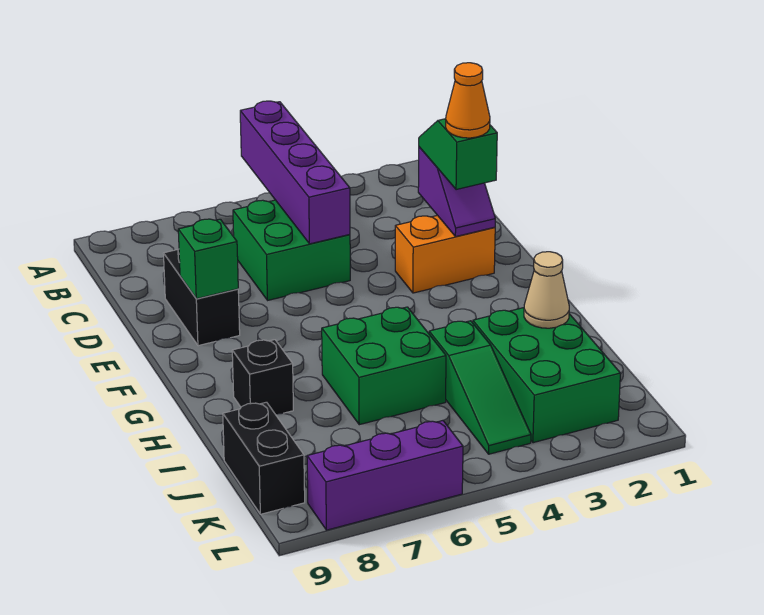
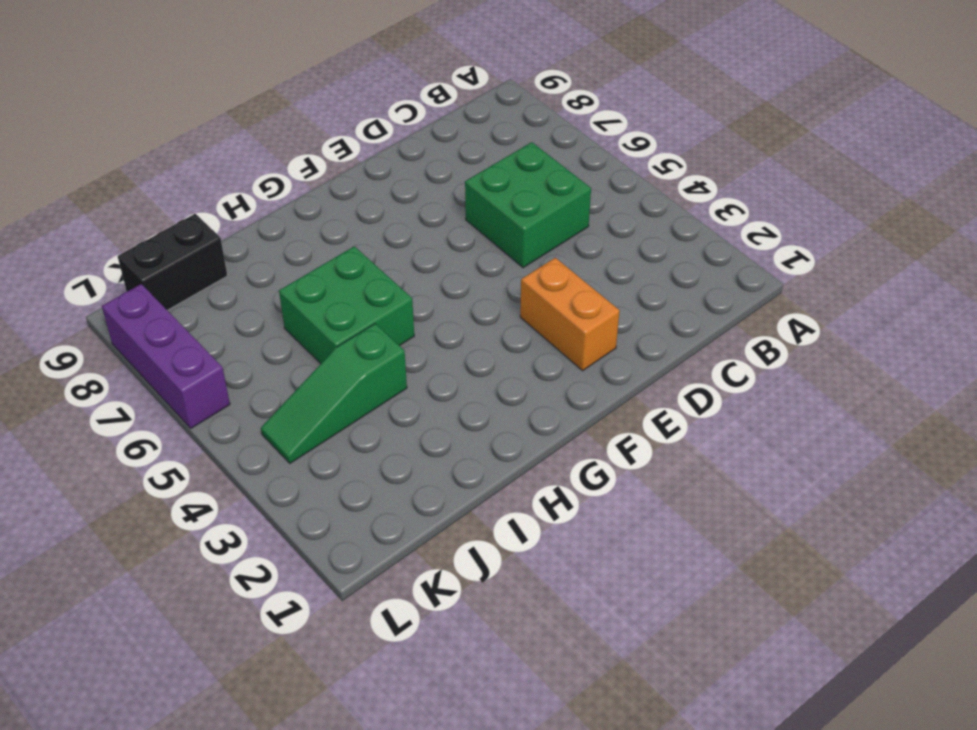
none -> black brick D8:E8 level 1
none -> black brick H8 level 1
none -> green brick I2:K3 level 1

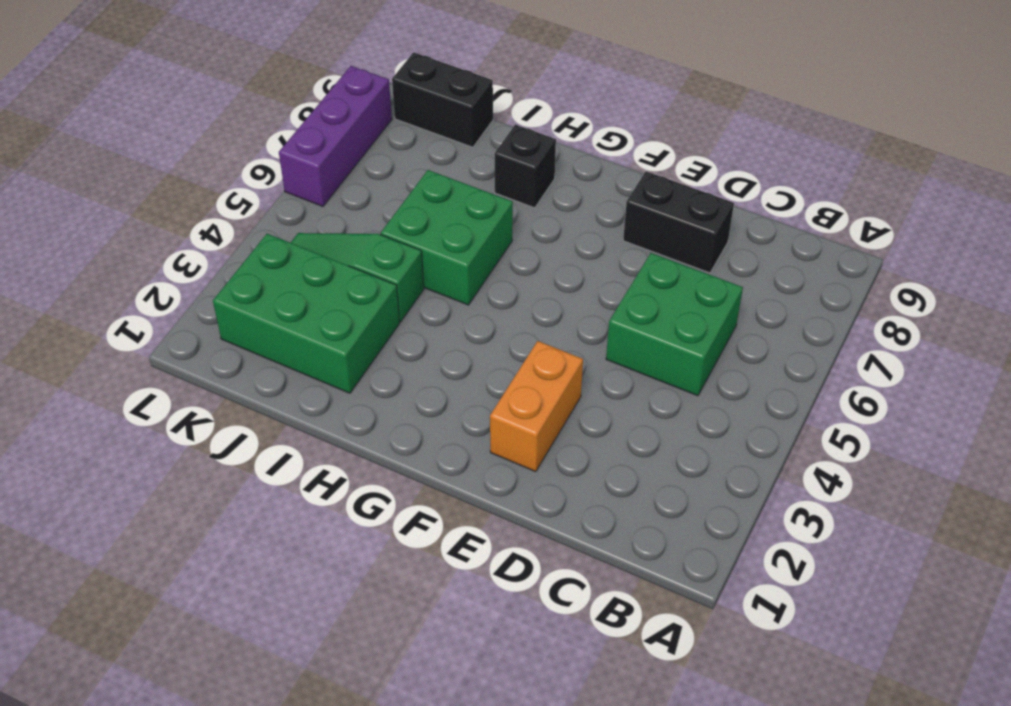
none -> purple brick A5:D5 level 2
none -> purple slope D2:E2 level 2 top D
none -> green brick E8 level 2

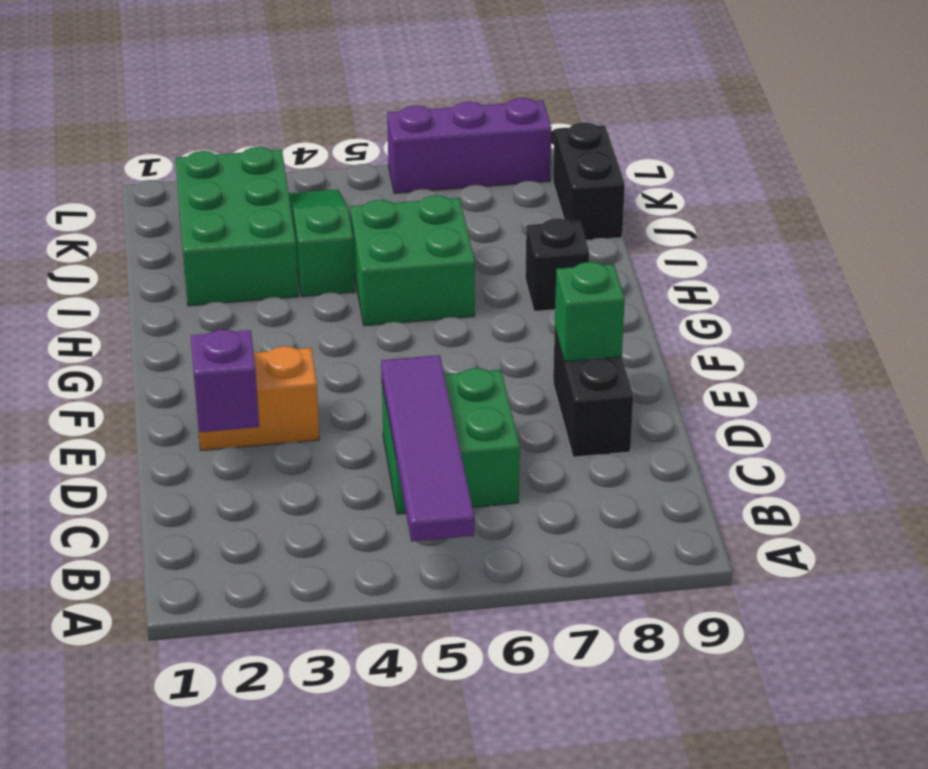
purple tile A5:D5 level 2 -> purple brick A5:D5 level 2
none -> tan cone I2 level 2
none -> green slope D2:E2 level 3 top E
none -> orange cone E2 level 4

